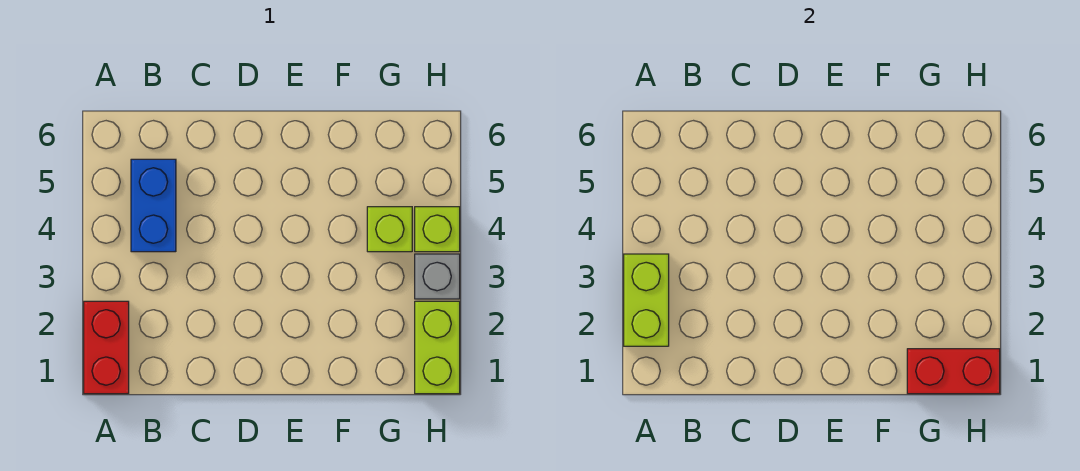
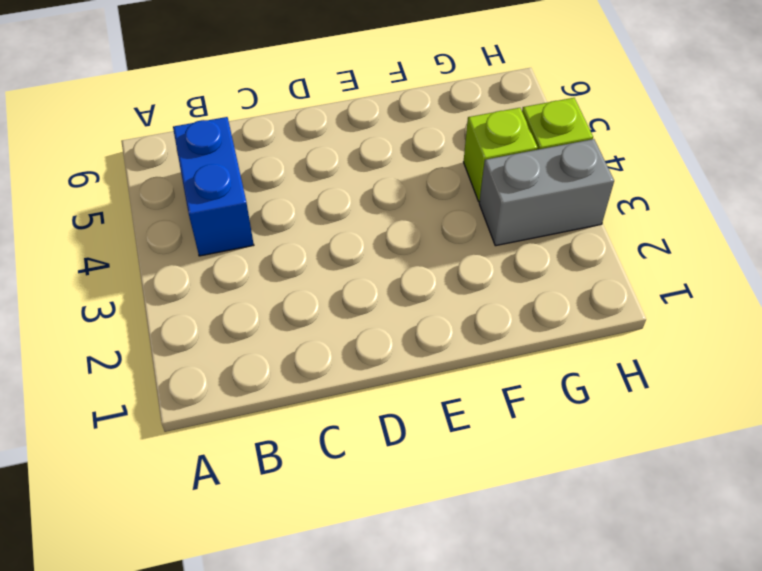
grey brick G3:H3 level 1 -> grey brick H3 level 1
none -> red brick A1:A2 level 1
none -> lime brick H1:H2 level 1

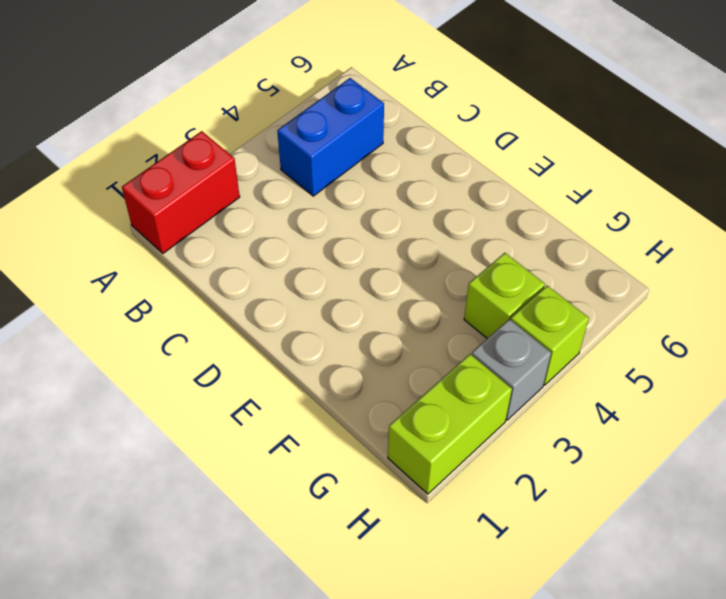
none -> lime brick A2:A3 level 2
none -> red brick G1:H1 level 2

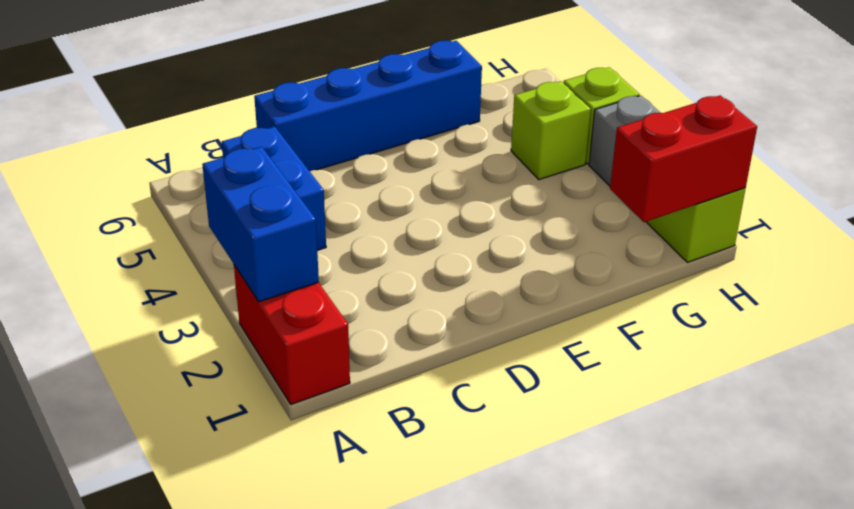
blue brick A2:A3 level 2 -> lime brick A2:A3 level 2
blue brick C6:F6 level 1 -> none

